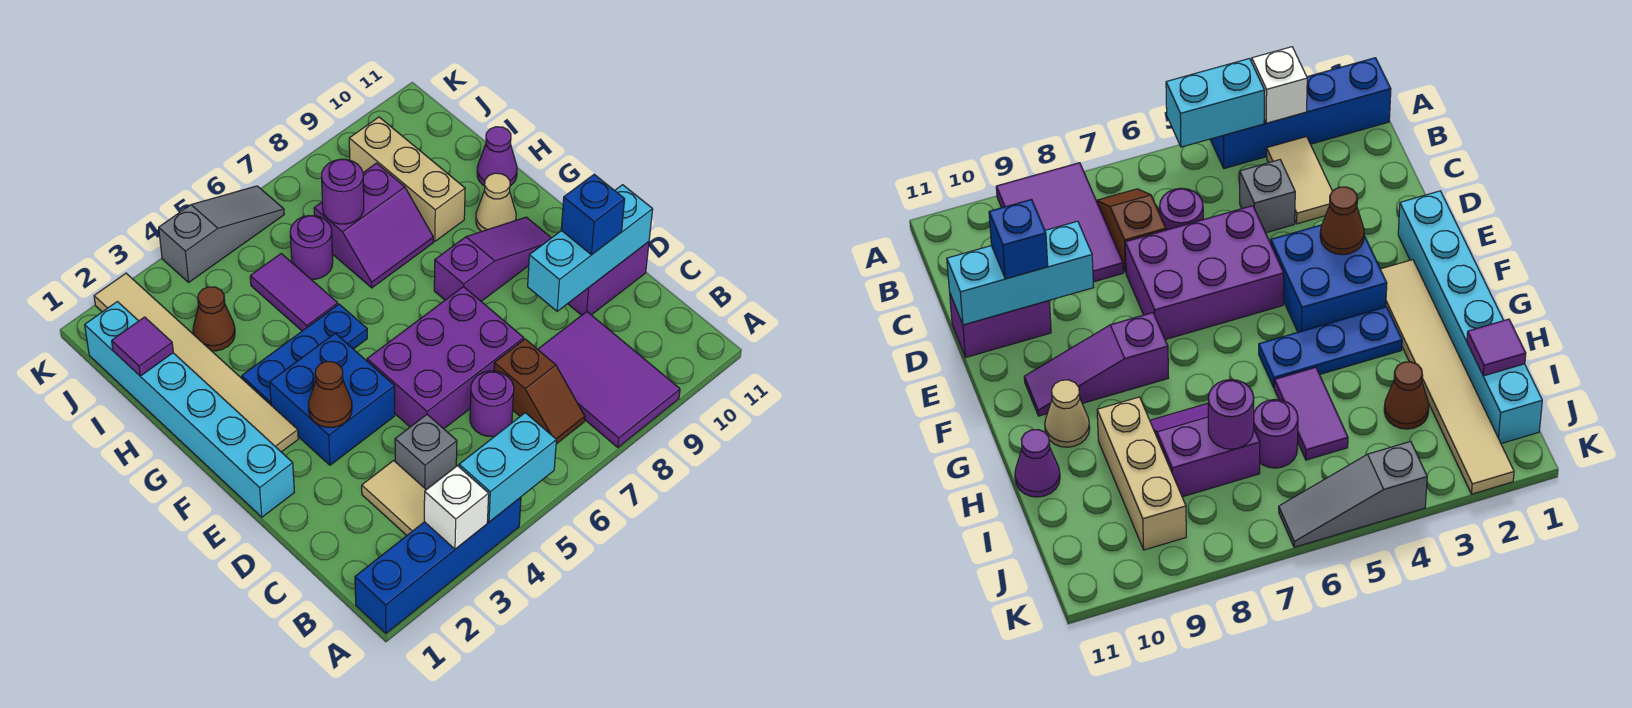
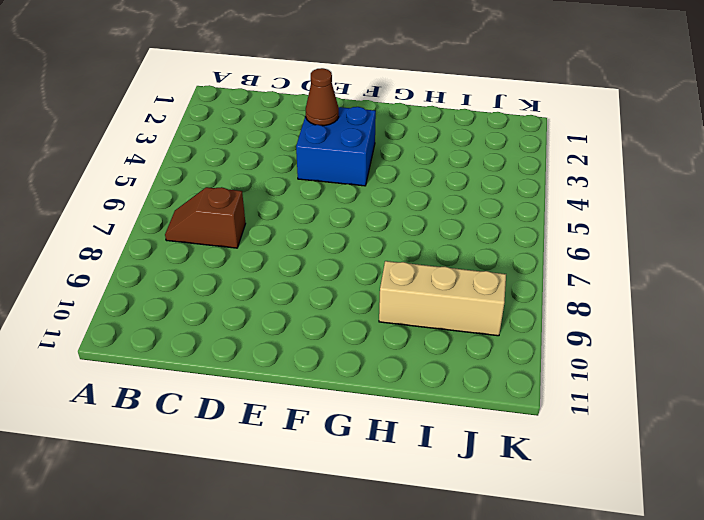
none -> blue brick A1:A4 level 1
none -> purple tile A8:C9 level 1
none -> tan tile B3:C3 level 1

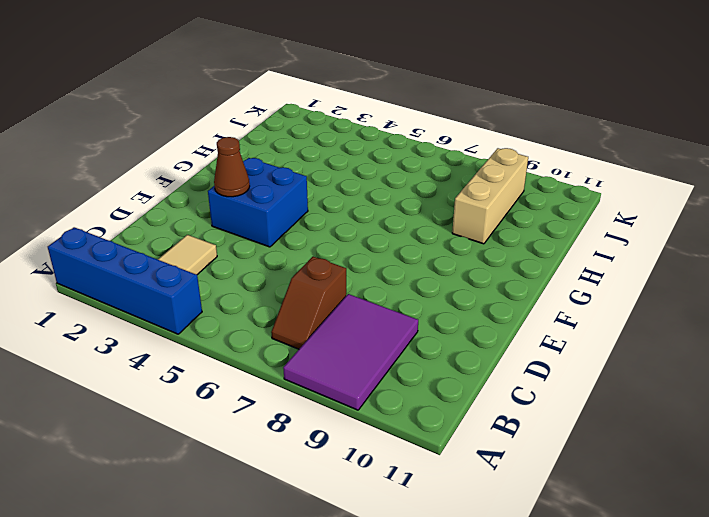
none -> grey brick C4 level 1
none -> purple round brick C6 level 1
none -> purple brick D5:E7 level 1

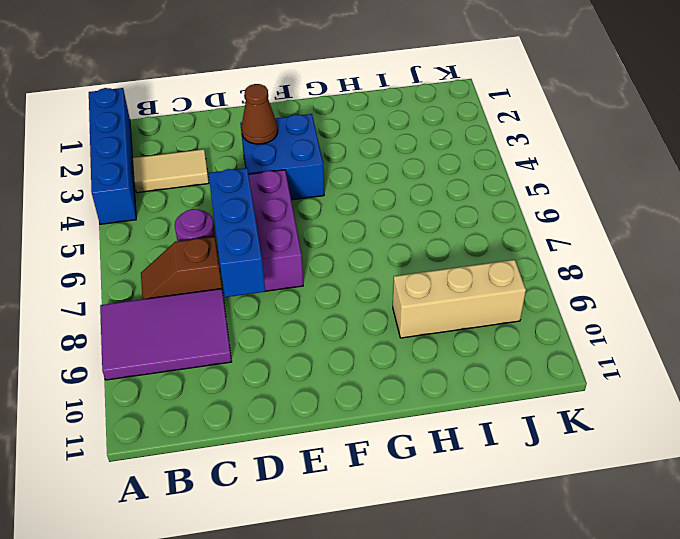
blue brick D6:D8 level 2 -> none
none -> grey brick C4 level 1
none -> purple brick D10:D11 level 1
none -> cyan brick E1:J1 level 1

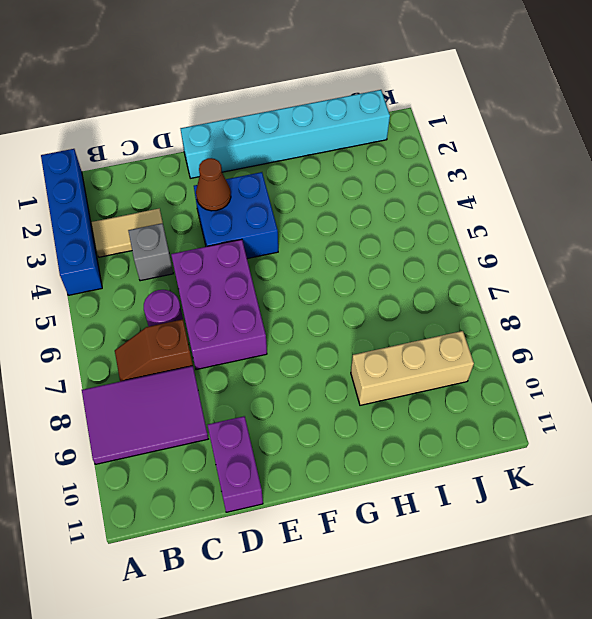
none -> tan tile F2:K2 level 1
none -> purple slope F8:F10 level 1 top 8
none -> blue plate G3:G5 level 1

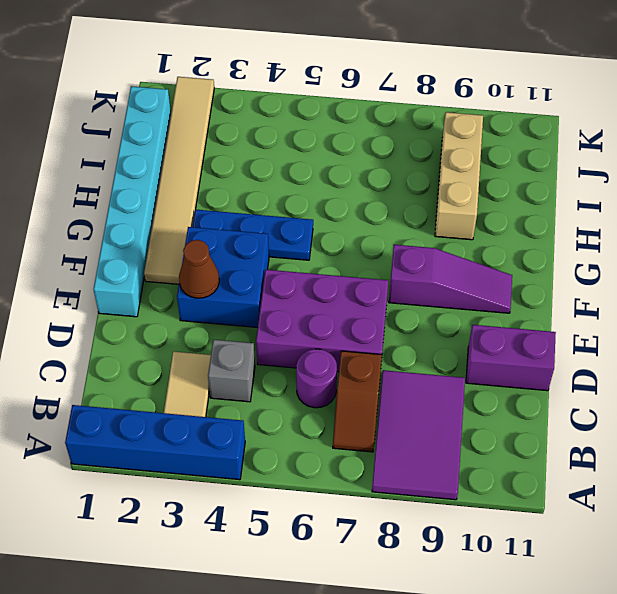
none -> tan cone G10 level 1
none -> purple tile H5:I5 level 1
none -> purple slope H7:I8 level 1 top I

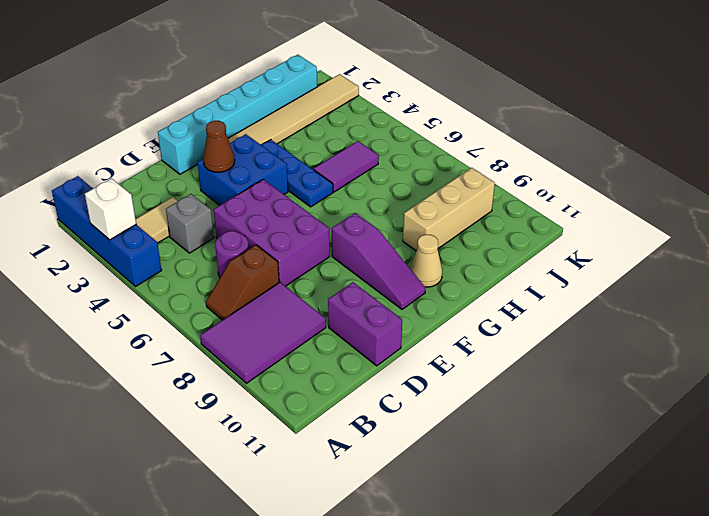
none -> purple slope H7:I8 level 1 top I
none -> purple cone H11 level 1
none -> brown cone I3 level 1

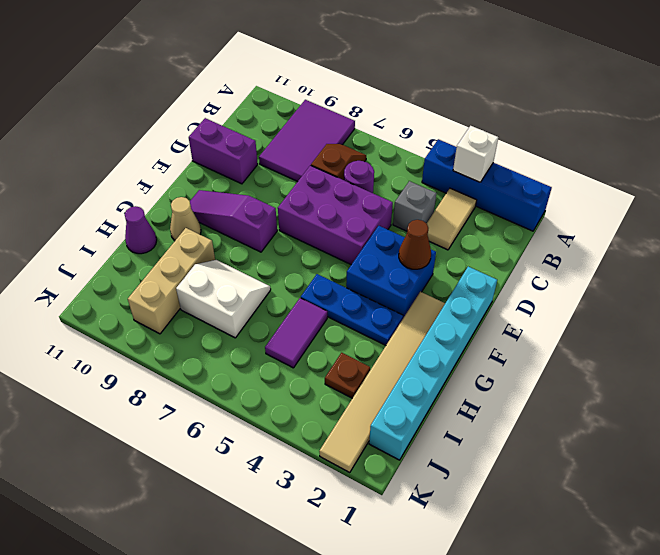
white slope H7:I8 level 1 top I -> purple slope H7:I8 level 1 top I
brown plate I3 level 1 -> brown cone I3 level 1
none -> purple round brick I6 level 1
none -> grey slope K4:K6 level 1 top 4
none -> cyan brick A4:A5 level 2

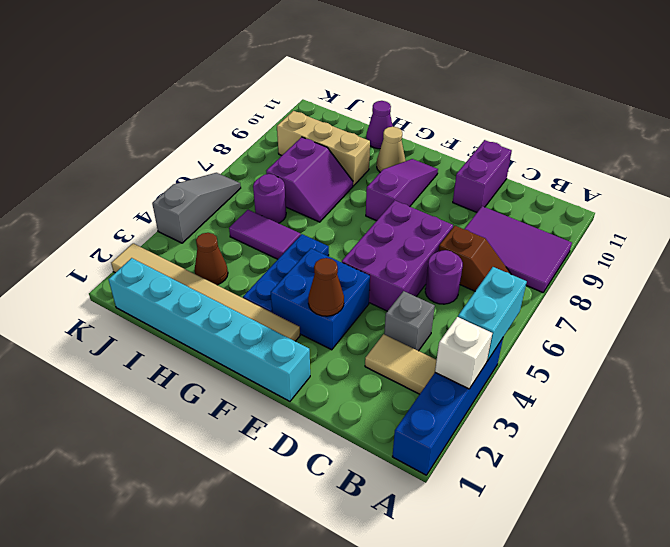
none -> cyan brick D9:D11 level 2
none -> purple tile I1 level 2
none -> purple round brick I7 level 2

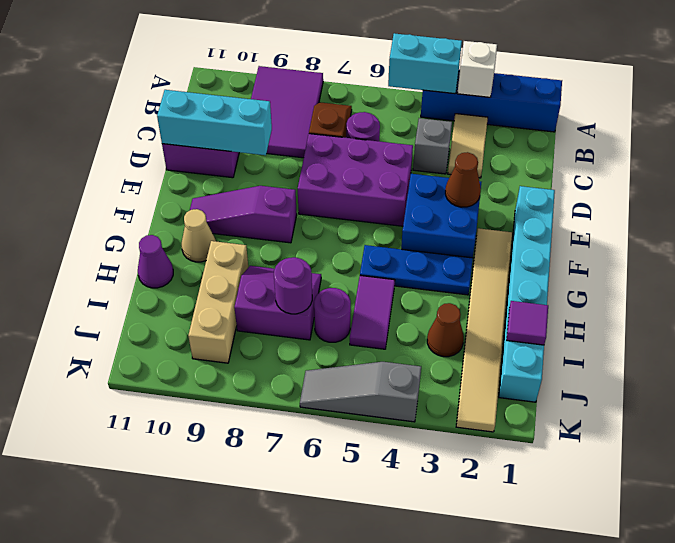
none -> blue brick D10 level 3

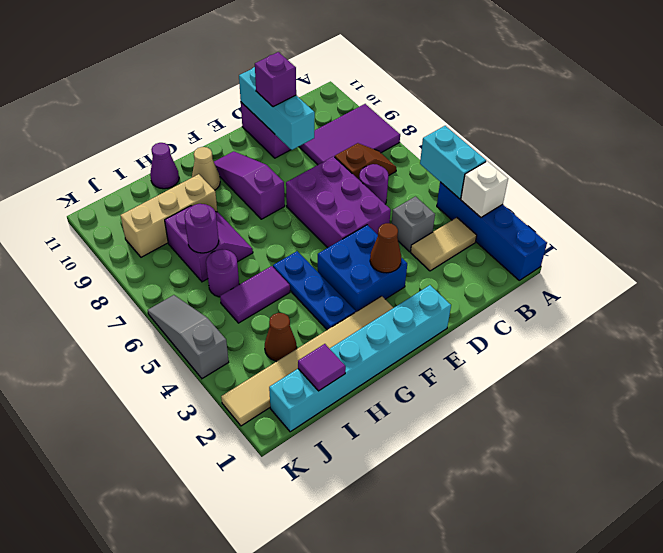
purple brick D10 level 3 -> blue brick D10 level 3

